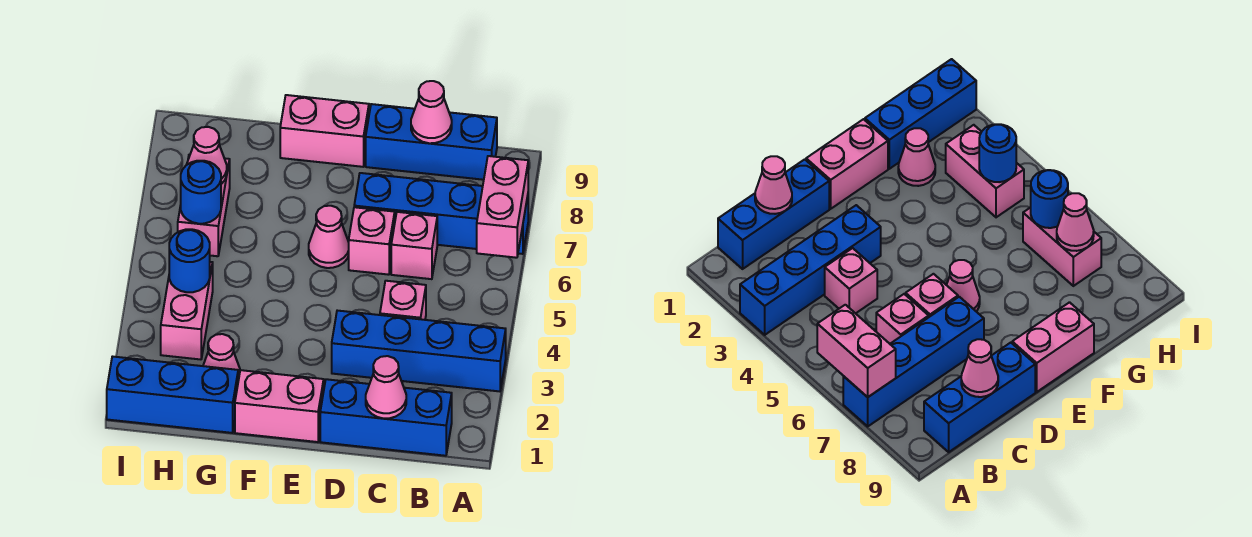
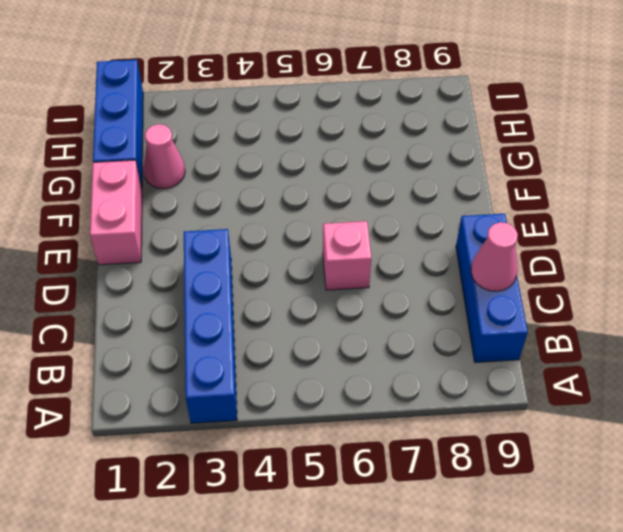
none -> blue brick A7:D7 level 1
none -> blue brick B1:D1 level 1
none -> pink brick C4 level 1

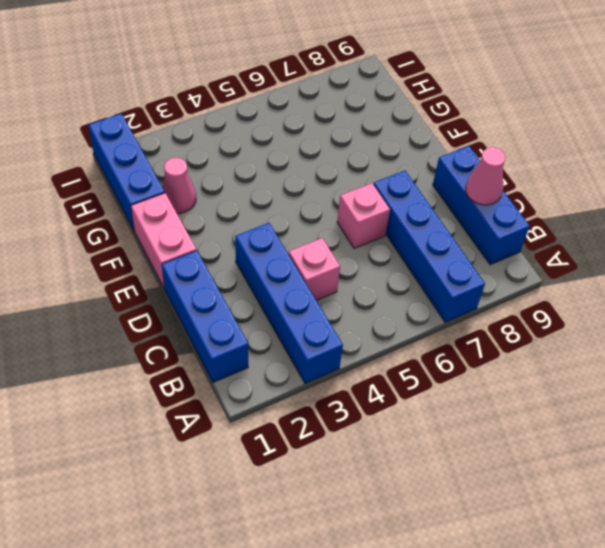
none -> pink brick C6 level 1
none -> pink cone E6 level 1
none -> pink brick E9:F9 level 1

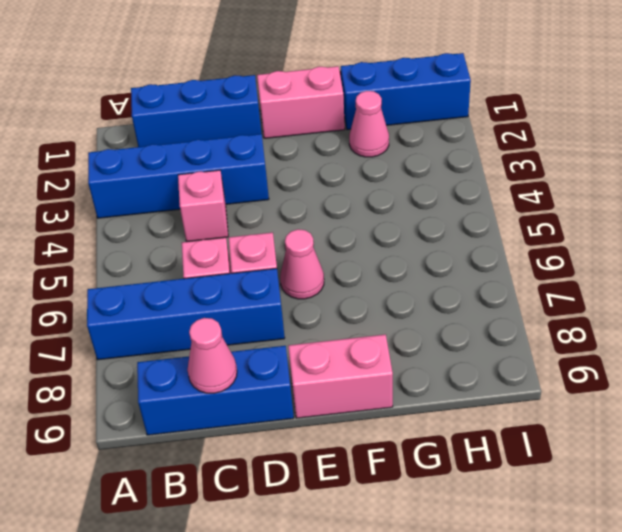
none -> pink brick H3:H4 level 1
none -> pink brick H6:H7 level 1
none -> pink brick A6:A7 level 2

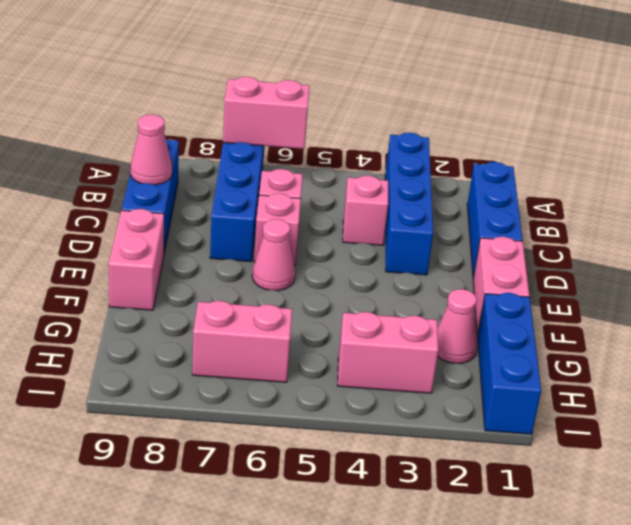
none -> pink cone C1 level 2
none -> blue round brick H4 level 2
none -> blue round brick H6 level 2

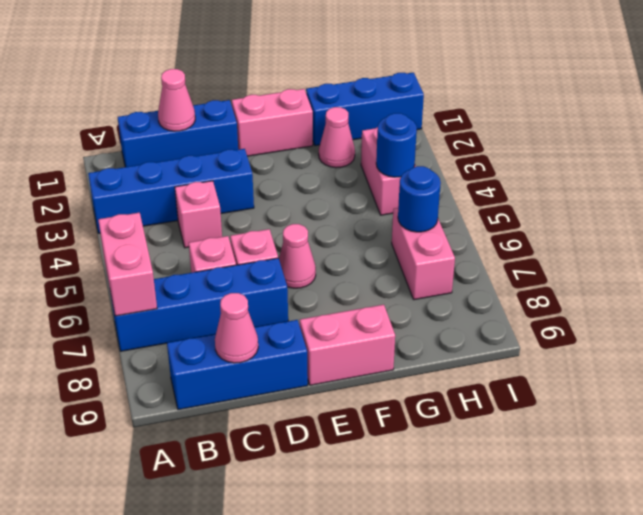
none -> pink cone H7 level 2

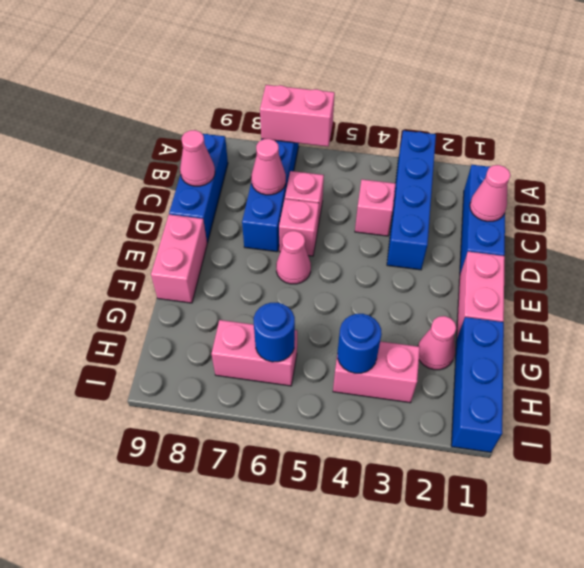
pink cone C7 level 2 -> pink cone H7 level 2

